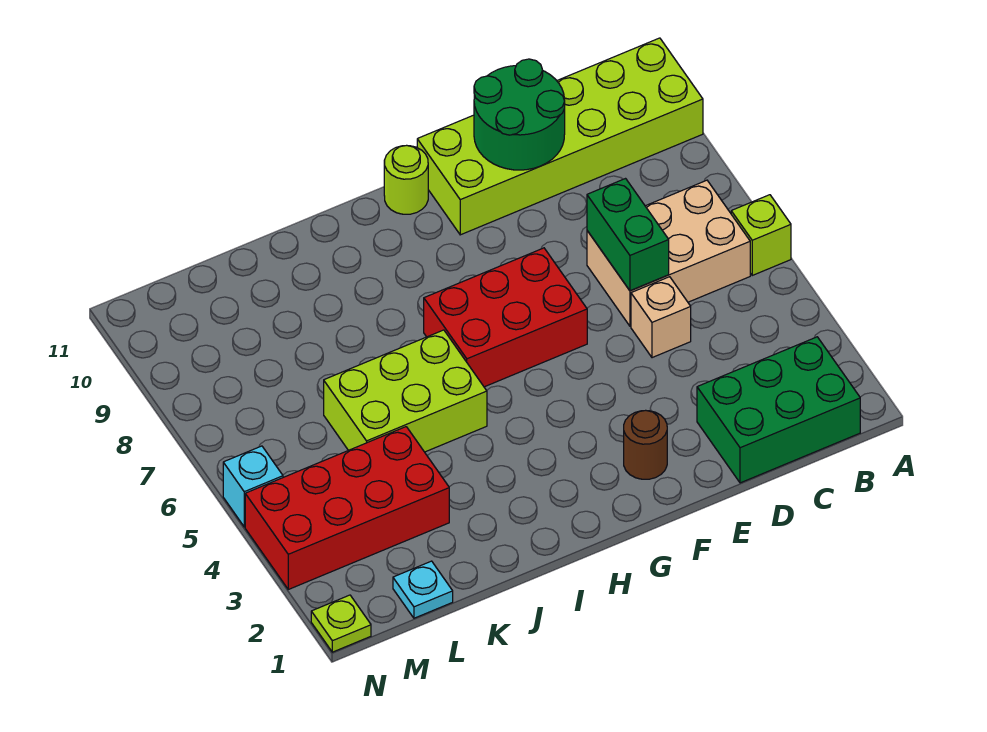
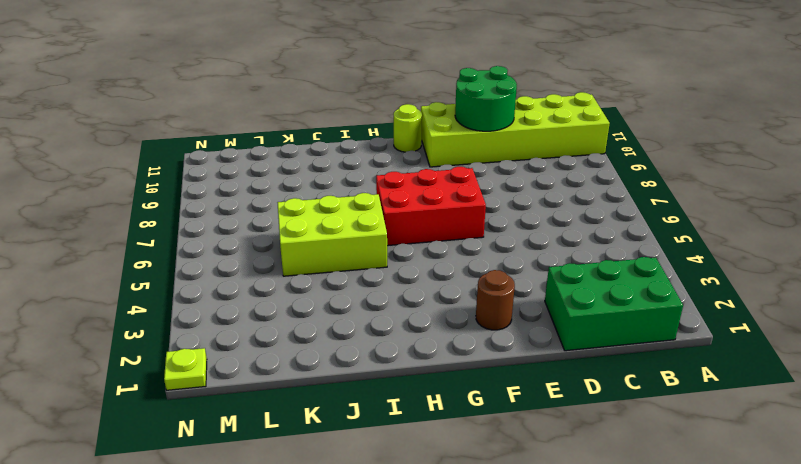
none -> lime brick A6 level 1
none -> tan brick B6:D7 level 1
none -> tan brick D5 level 1

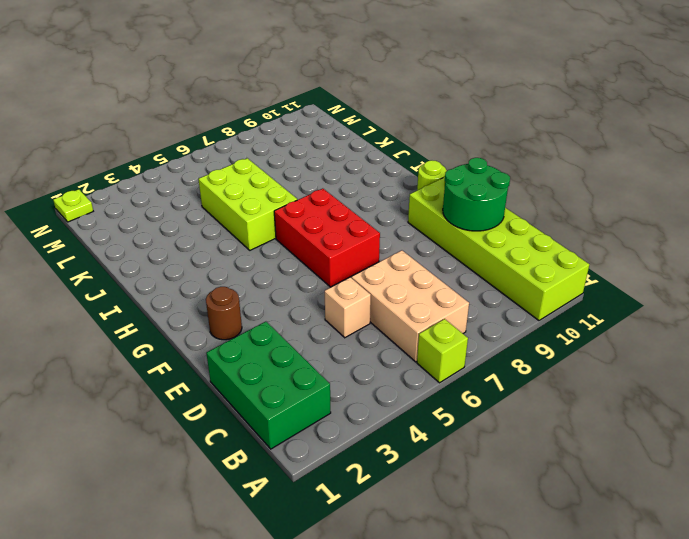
none -> red brick K3:N4 level 1
none -> cyan plate L1 level 1
none -> cyan brick N5 level 1

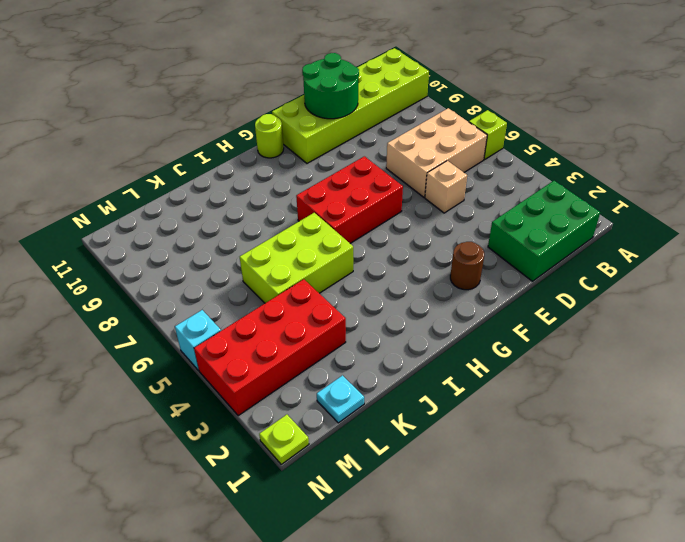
none -> green brick D6:D7 level 2

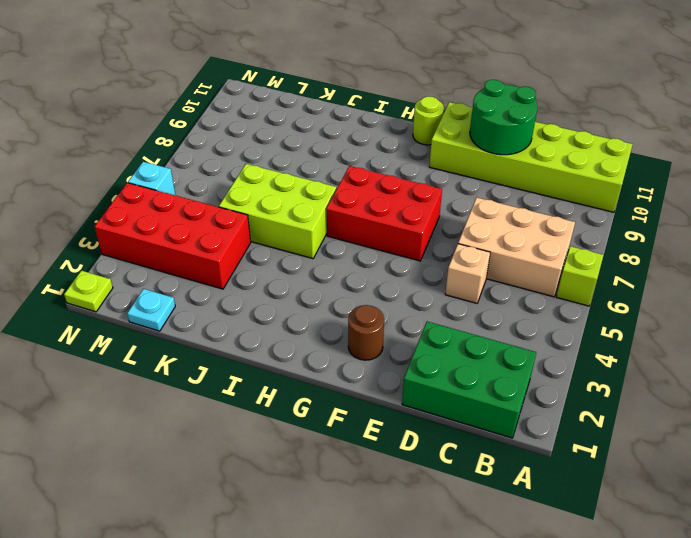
none -> green brick D6:D7 level 2

